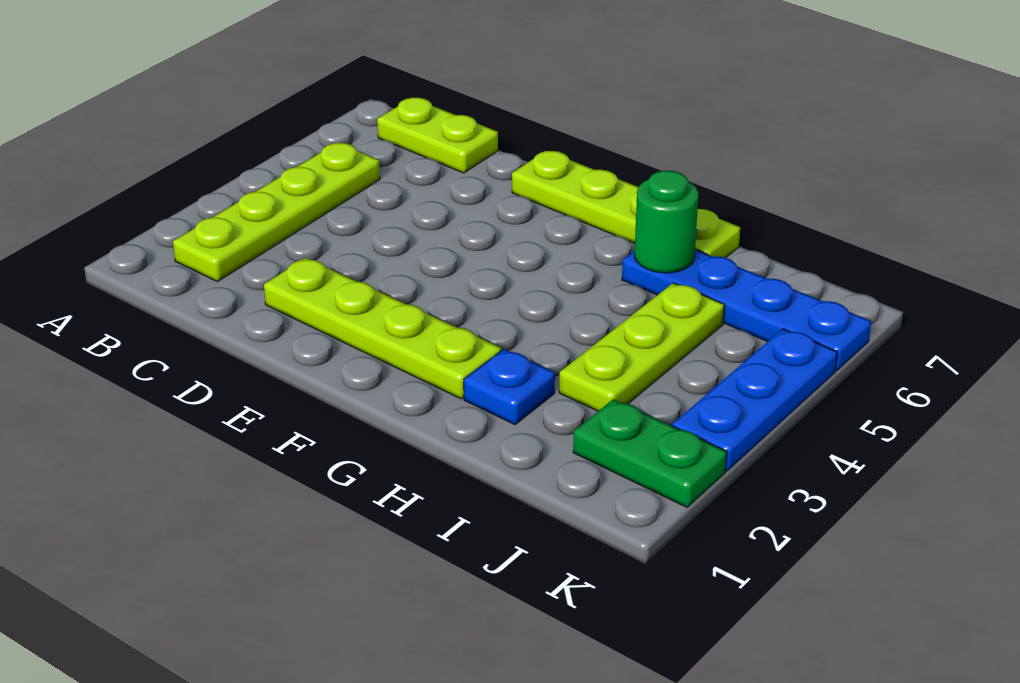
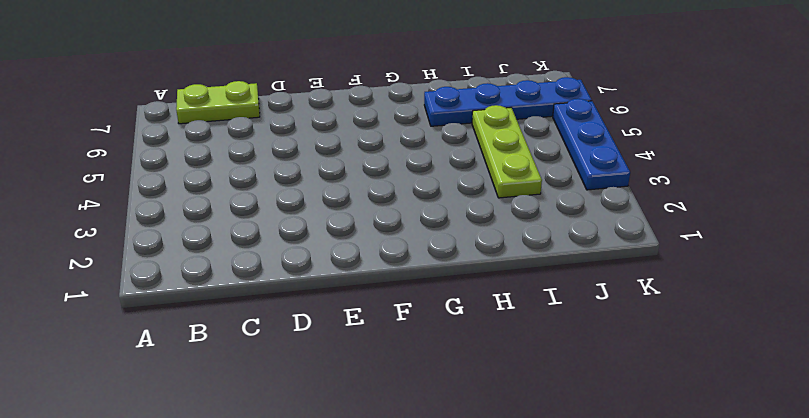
none -> lime plate B2:B5 level 1
none -> lime plate D2:G2 level 1

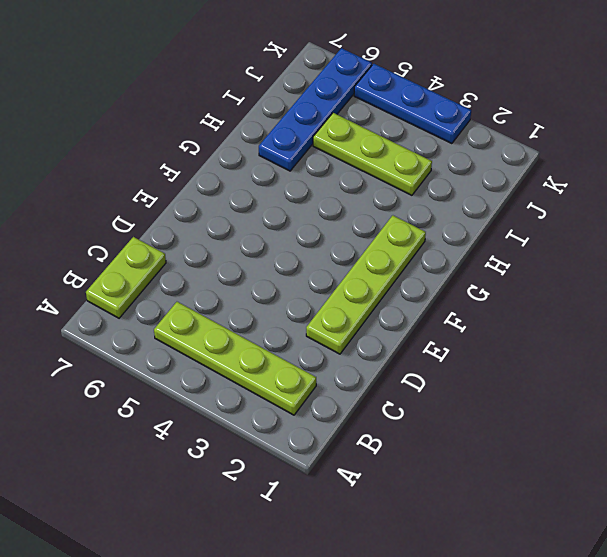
none -> lime plate E7:H7 level 1
none -> blue plate H2 level 1

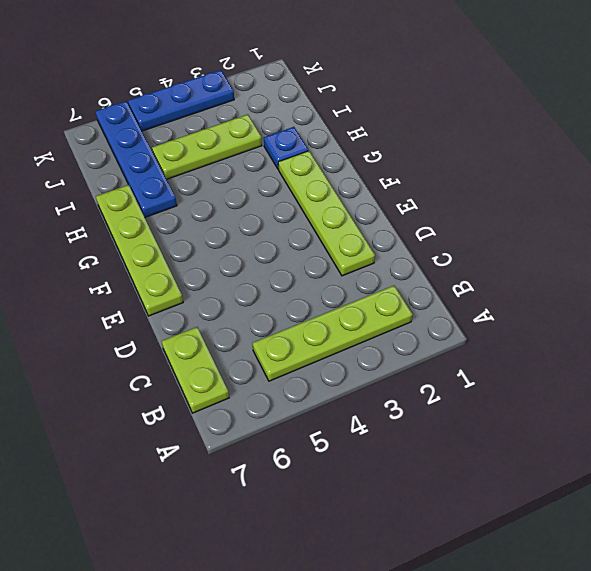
none -> green plate J2:K2 level 1
none -> green round brick H6 level 2

